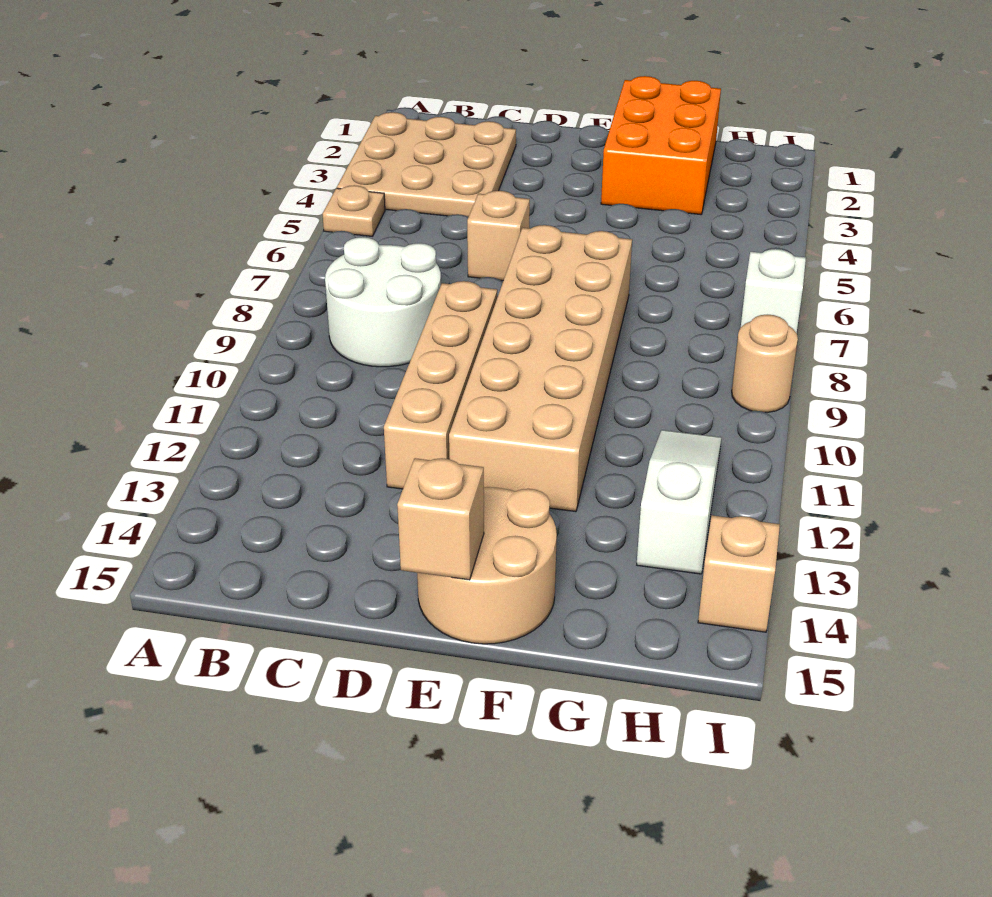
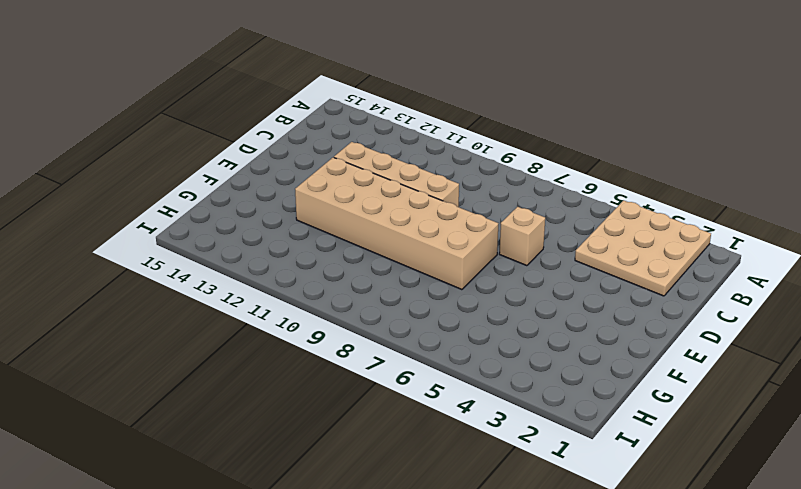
none -> tan plate A5 level 1
none -> white round brick B8:C9 level 1
none -> tan round brick E14:F15 level 1

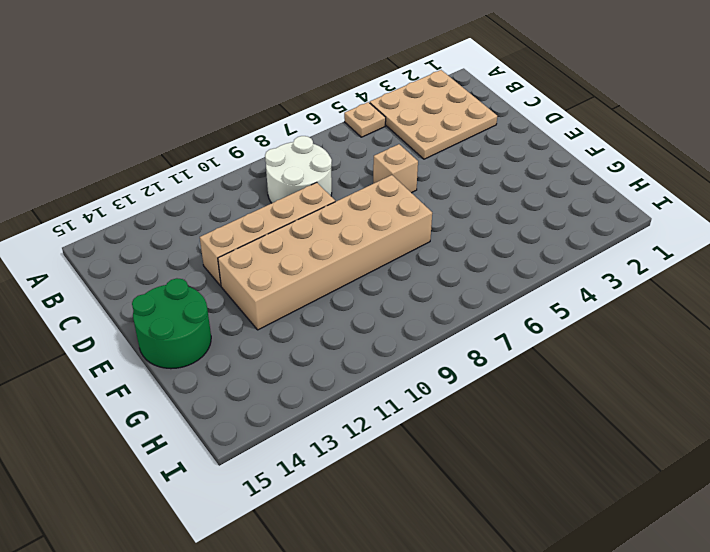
green round brick E14:F15 level 1 -> tan round brick E14:F15 level 1
none -> orange brick F1:G3 level 1
none -> white slope H11:H13 level 1 top 13
none -> white brick I7 level 1

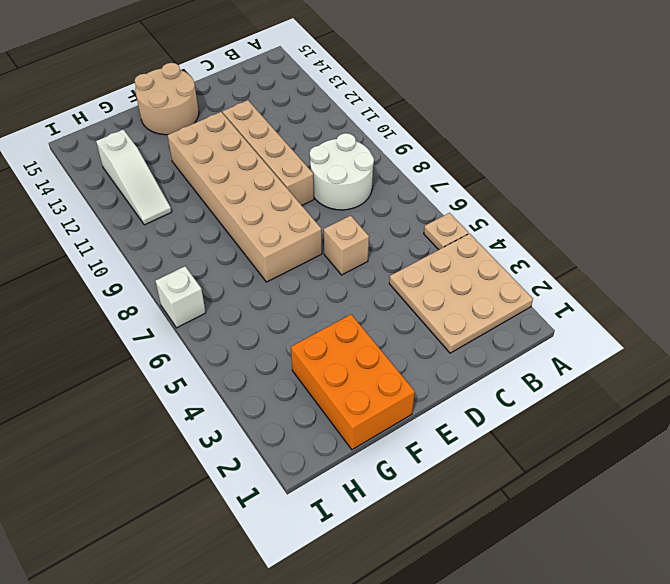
none -> tan round brick I9 level 1
none -> tan brick I14 level 1
none -> tan brick E15 level 2

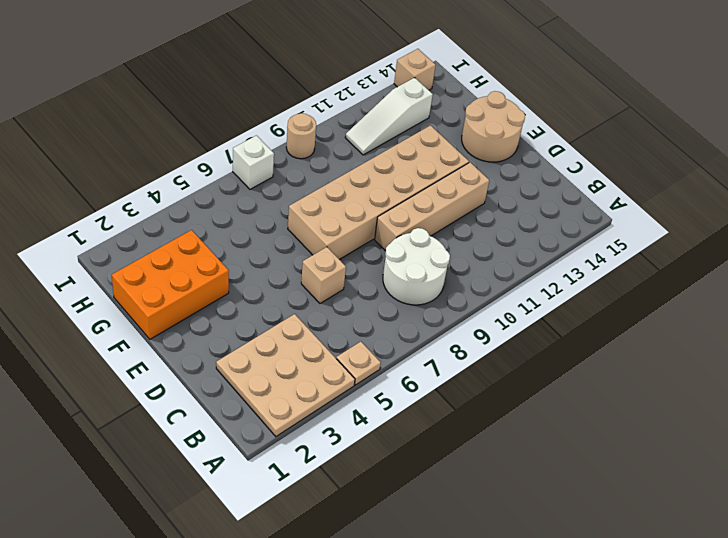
none -> tan brick E15 level 2

